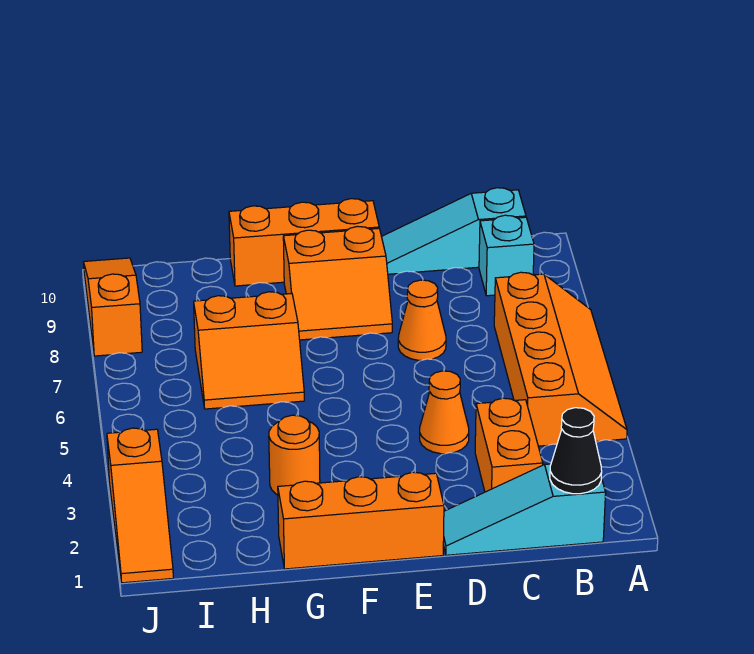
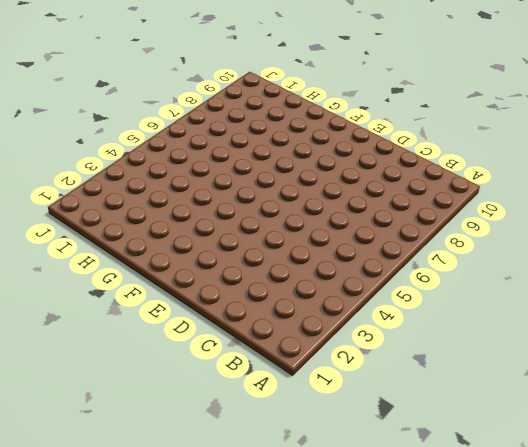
none -> orange slope A4:B7 level 1 top B
none -> cyan slope B1:D1 level 1 top B
none -> cyan brick B9 level 1

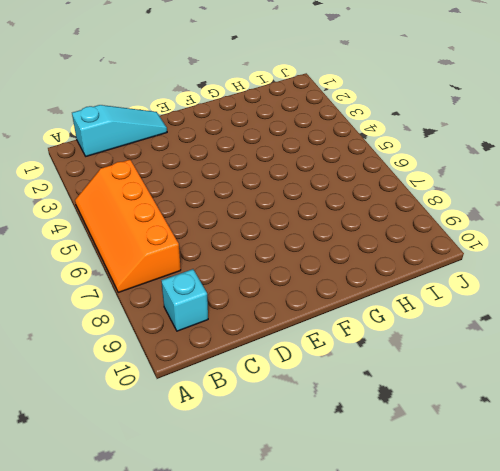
none -> cyan slope B10:D10 level 1 top B
none -> orange brick C2:C3 level 1
none -> orange cone D4 level 1

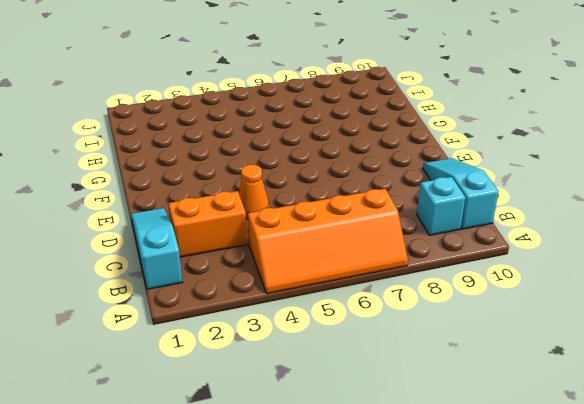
none -> orange cone D7 level 1
none -> orange brick E1:G1 level 1
none -> orange slope E8:F9 level 1 top 9

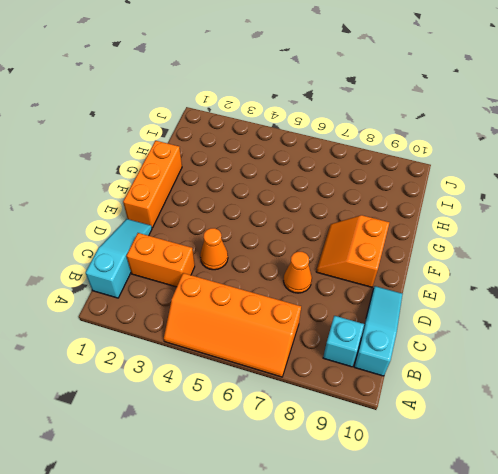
none -> orange brick E10:G10 level 1
none -> orange round brick G3 level 1
none -> orange slope G6:H7 level 1 top 7

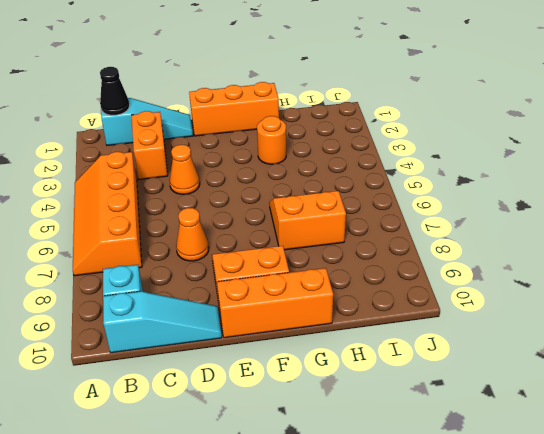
none -> orange slope J1:J3 level 1 top 3
none -> orange slope J8:J10 level 1 top 8

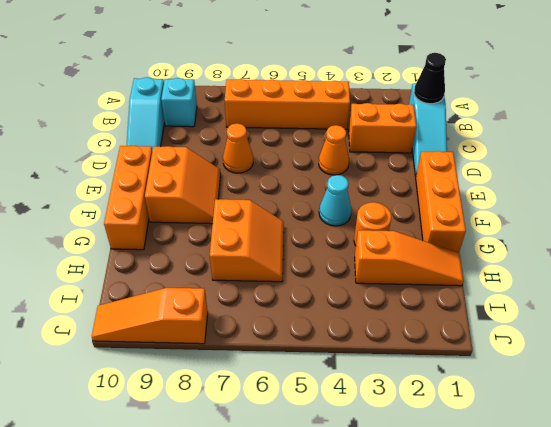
cyan cone F4 level 1 -> none
orange slope H1:H3 level 1 top 3 -> orange slope J1:J3 level 1 top 3

